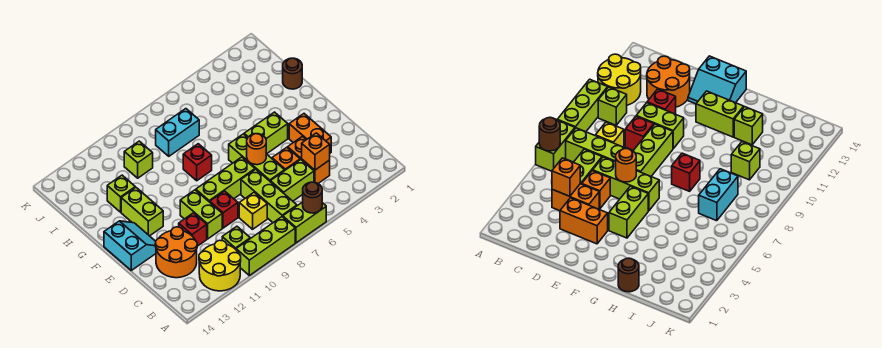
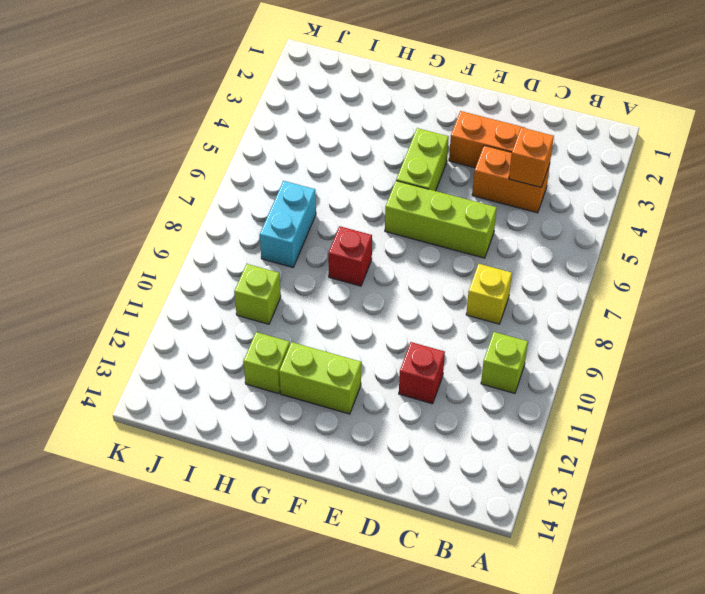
none -> lime brick A6:A7 level 1
none -> lime brick A8:A10 level 1
none -> yellow round brick A11:B12 level 1

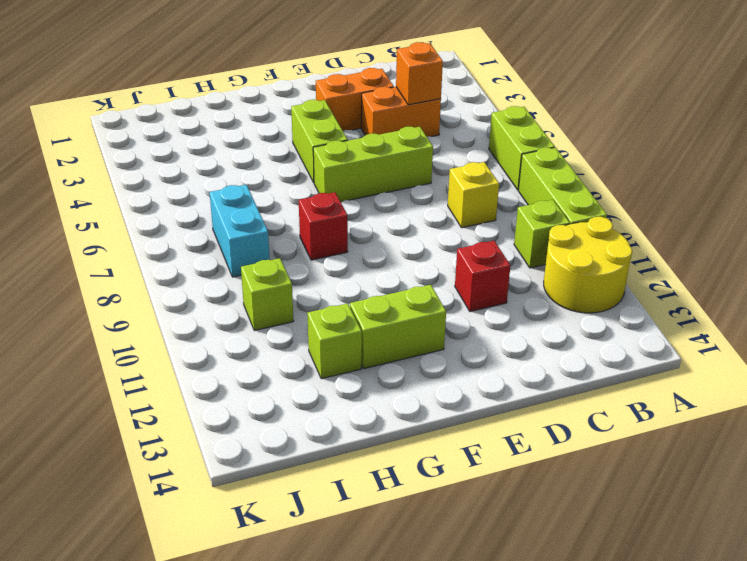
none -> lime brick B7:D7 level 1
none -> lime brick C5:C6 level 1
none -> orange round brick C12:D13 level 1

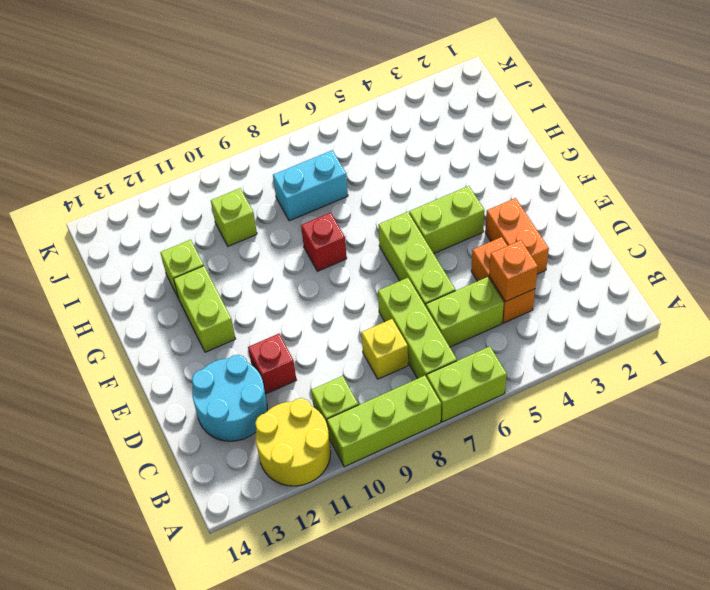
cyan round brick C12:D13 level 1 -> orange round brick C12:D13 level 1
none -> orange brick D5 level 1
none -> red brick D9 level 1
none -> lime brick D10:E10 level 1

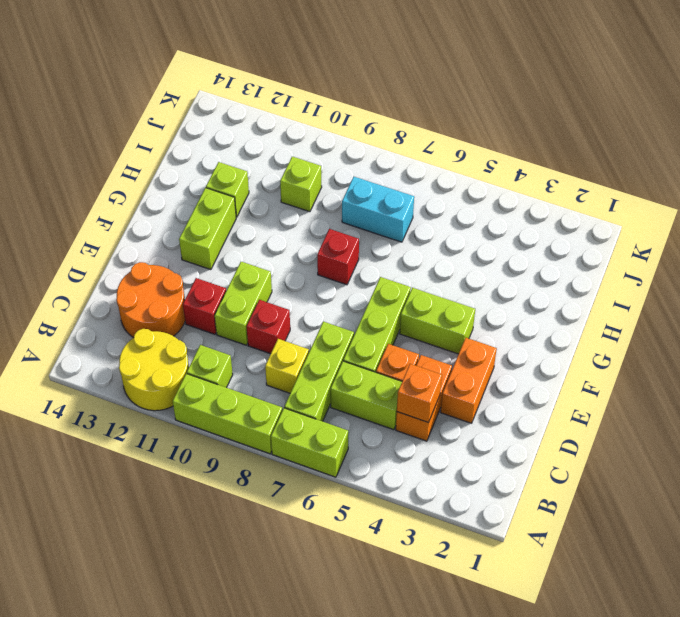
none -> lime brick E7:E9 level 1
none -> cyan slope E13:F14 level 1 top 14
none -> brown round brick H1 level 1

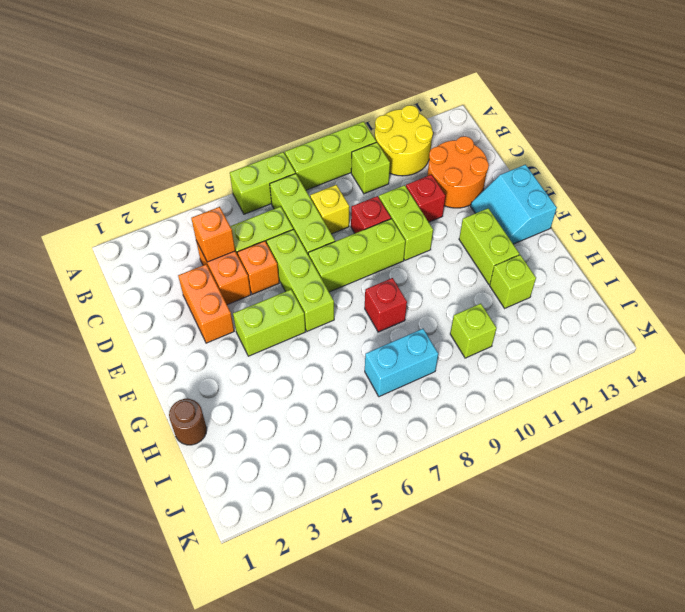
none -> brown round brick A6 level 2
none -> orange round brick E6 level 2

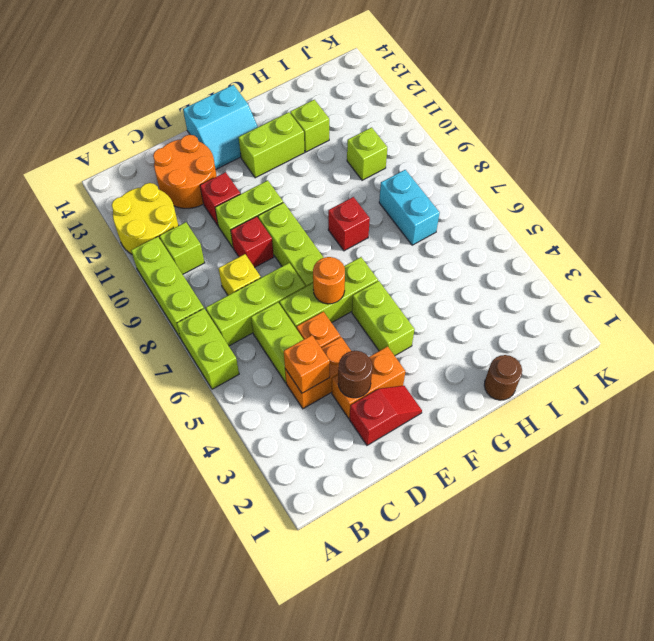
red slope D2:E2 level 1 top D -> none
brown round brick D3 level 2 -> brown round brick A6 level 2

